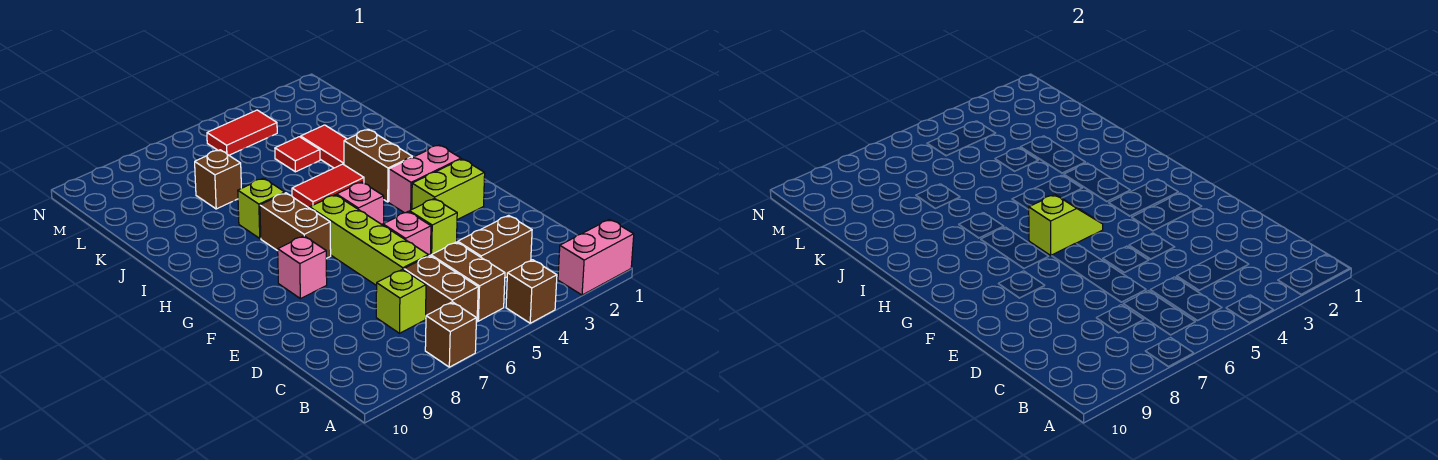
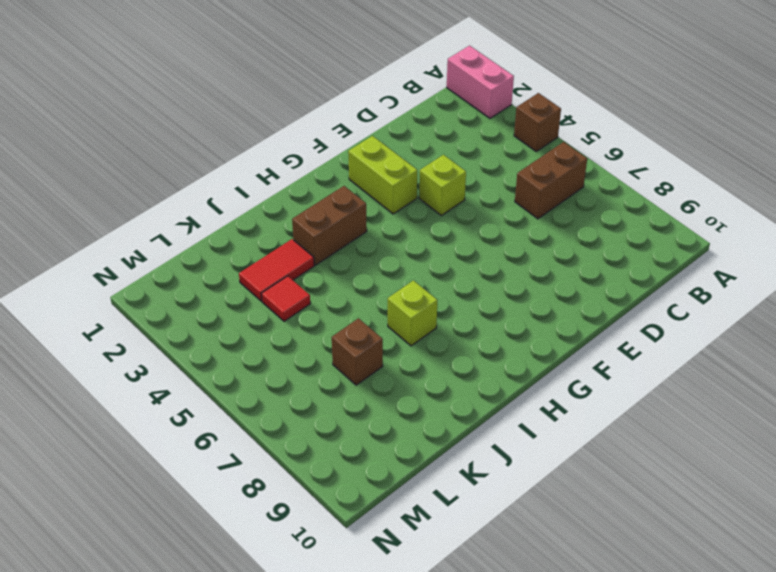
none -> brown brick A7 level 1
none -> brown brick B5:C5 level 1
none -> brown brick C3:C4 level 1

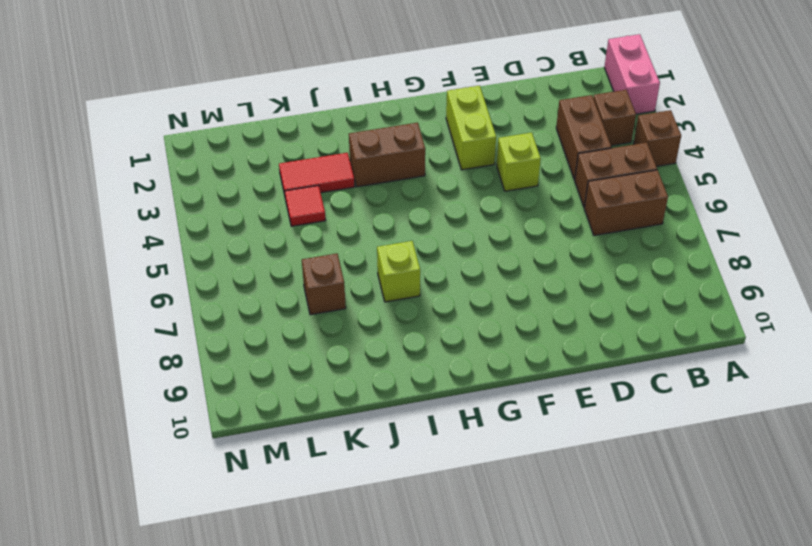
brown brick B3 level 1 -> brown brick A7 level 1
none -> lime brick C7 level 1
none -> lime brick D6:G6 level 1
none -> pink brick E5 level 1

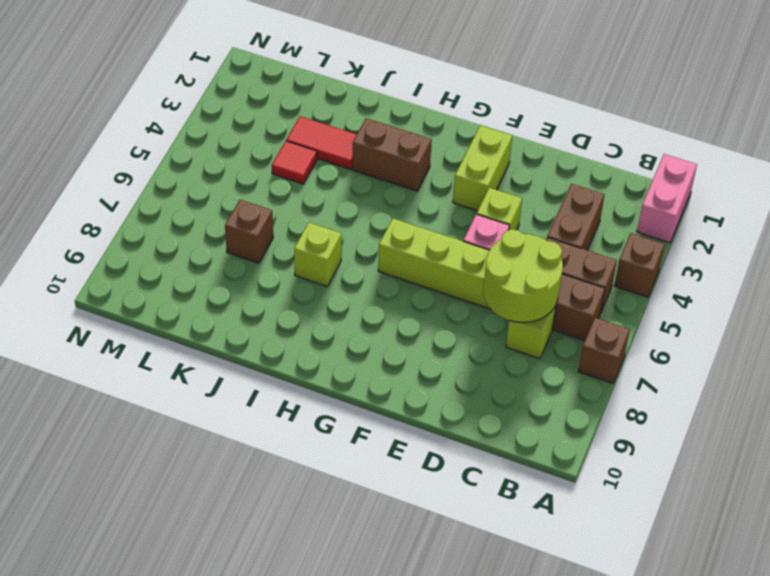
lime round brick C6:D7 level 2 -> none
none -> pink brick F8 level 1
none -> pink brick G2:G3 level 1
none -> pink brick G5 level 1

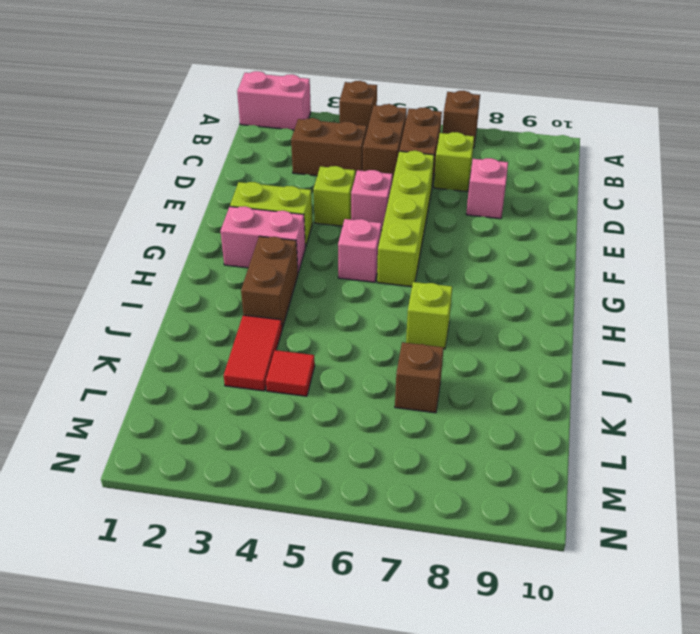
pink brick D8 level 1 -> pink brick F8 level 1
none -> brown brick G7:H7 level 1
none -> red tile I4:I5 level 1
none -> red tile M4:M5 level 1

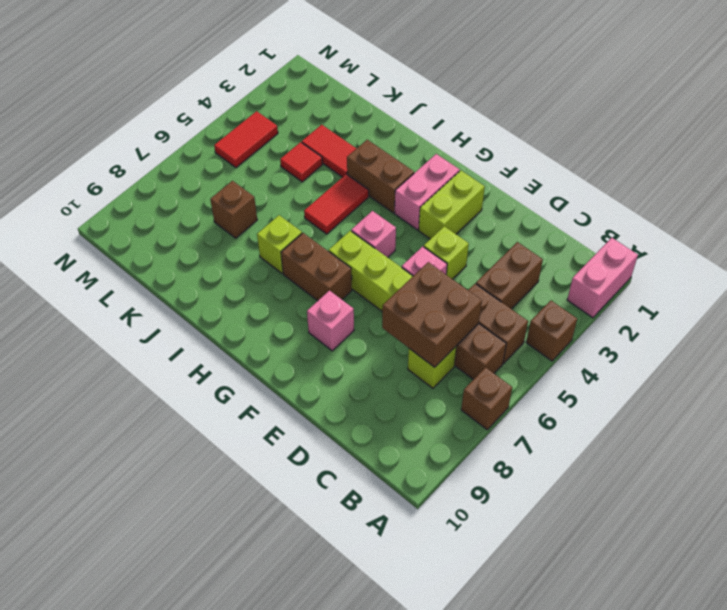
brown brick C6:D7 level 2 -> none
none -> lime slope G5:G6 level 2 top 6

